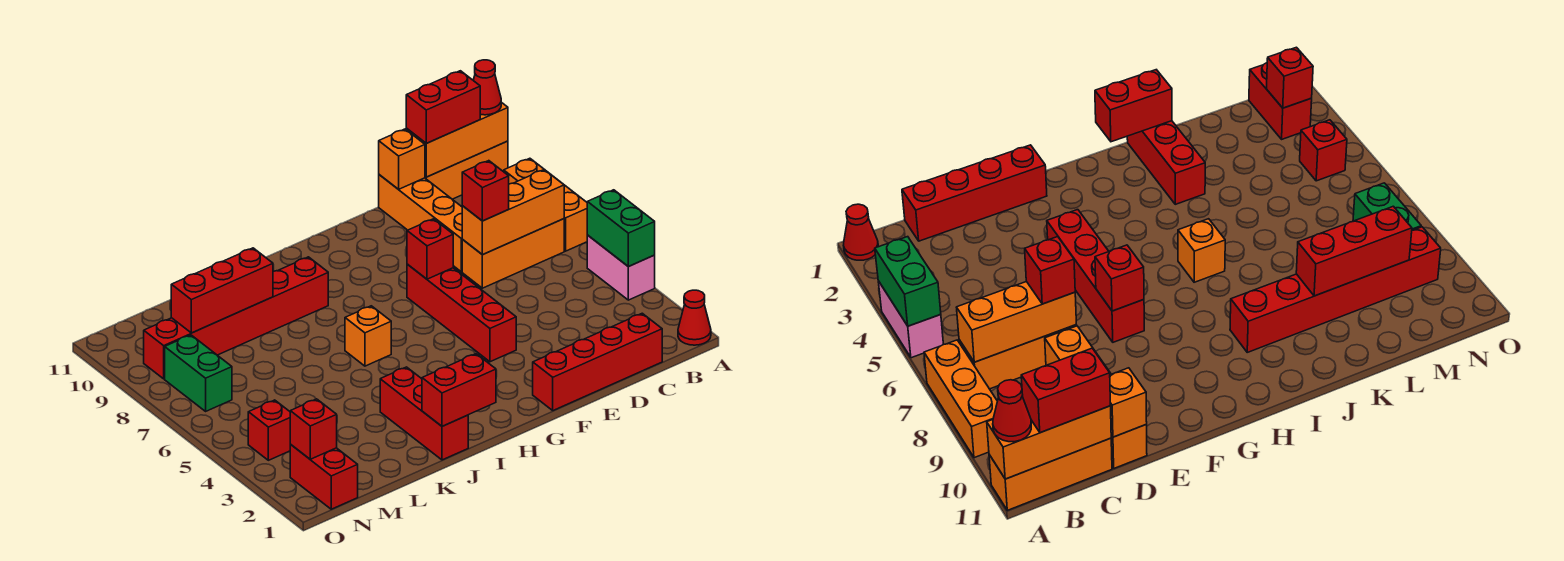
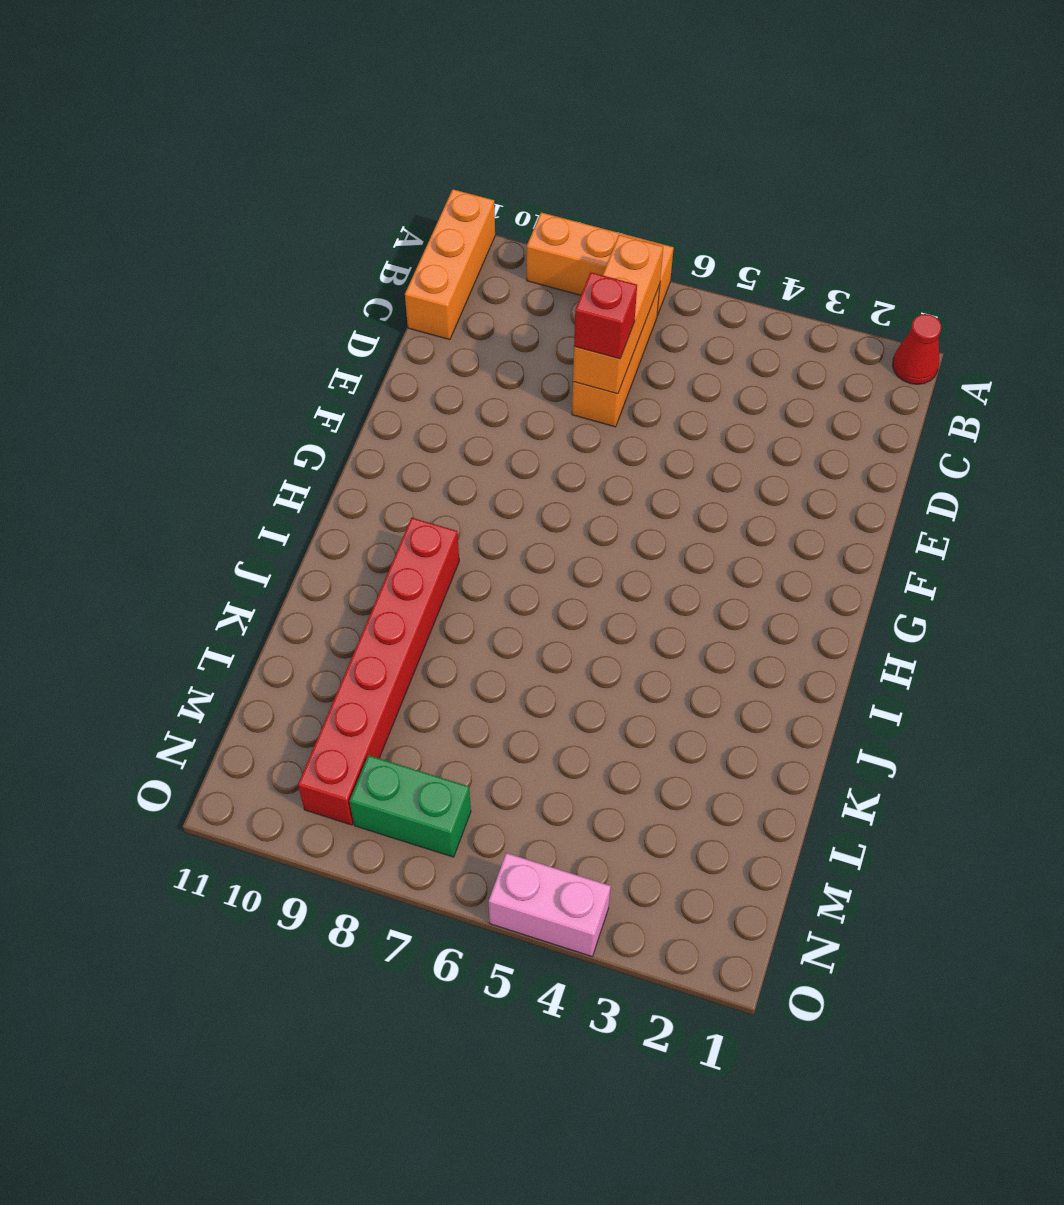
pink brick O4:O5 level 1 -> pink brick A4:A5 level 1
none -> red brick C1:F1 level 1
none -> orange brick D8:D11 level 1
none -> red brick F4:F7 level 1

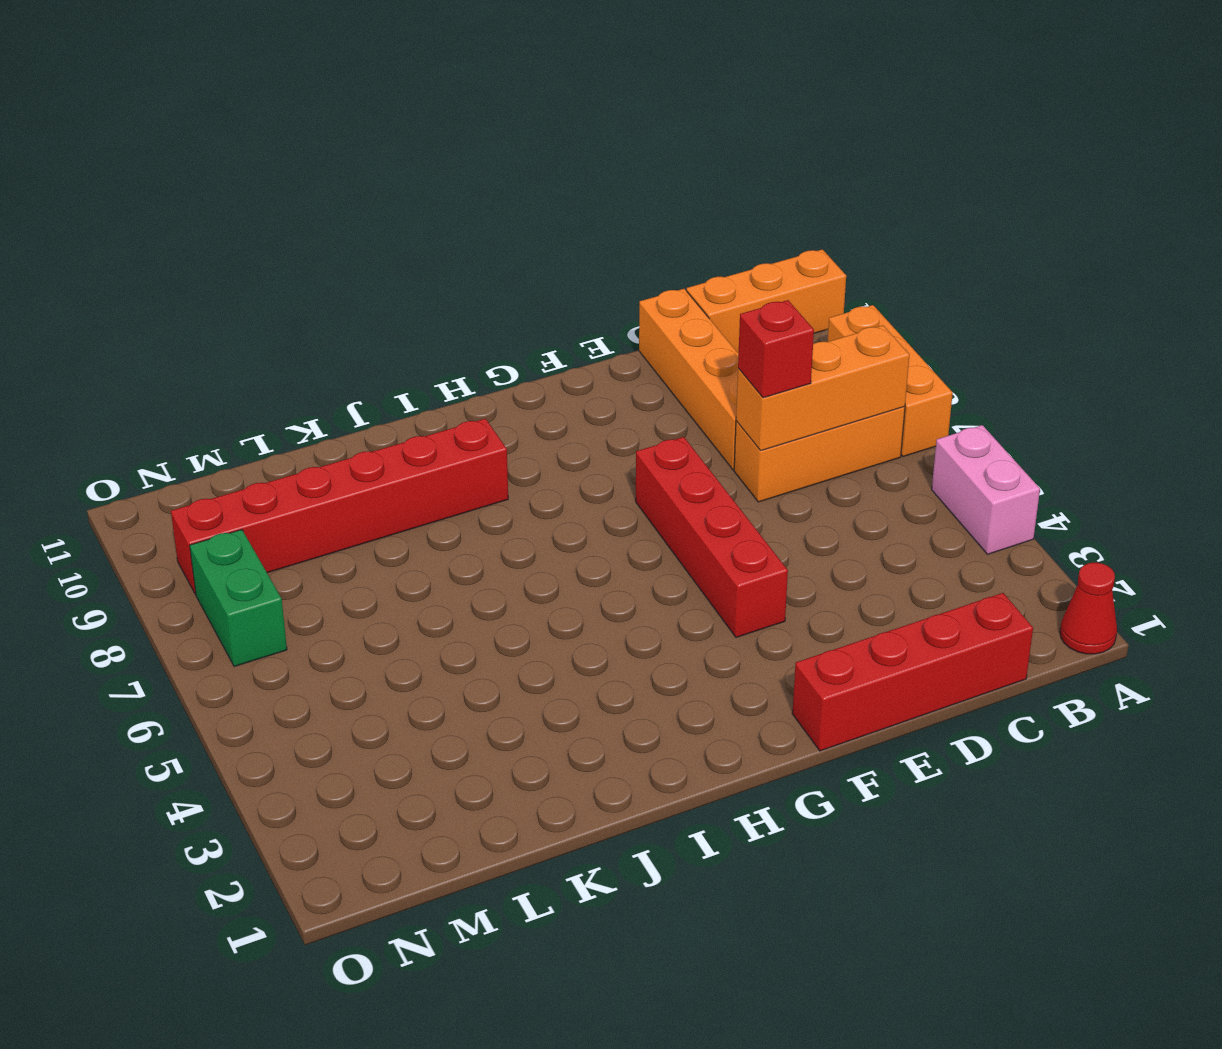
none -> orange brick I6 level 1
none -> red brick J1:J3 level 1
none -> red brick N1:N2 level 1

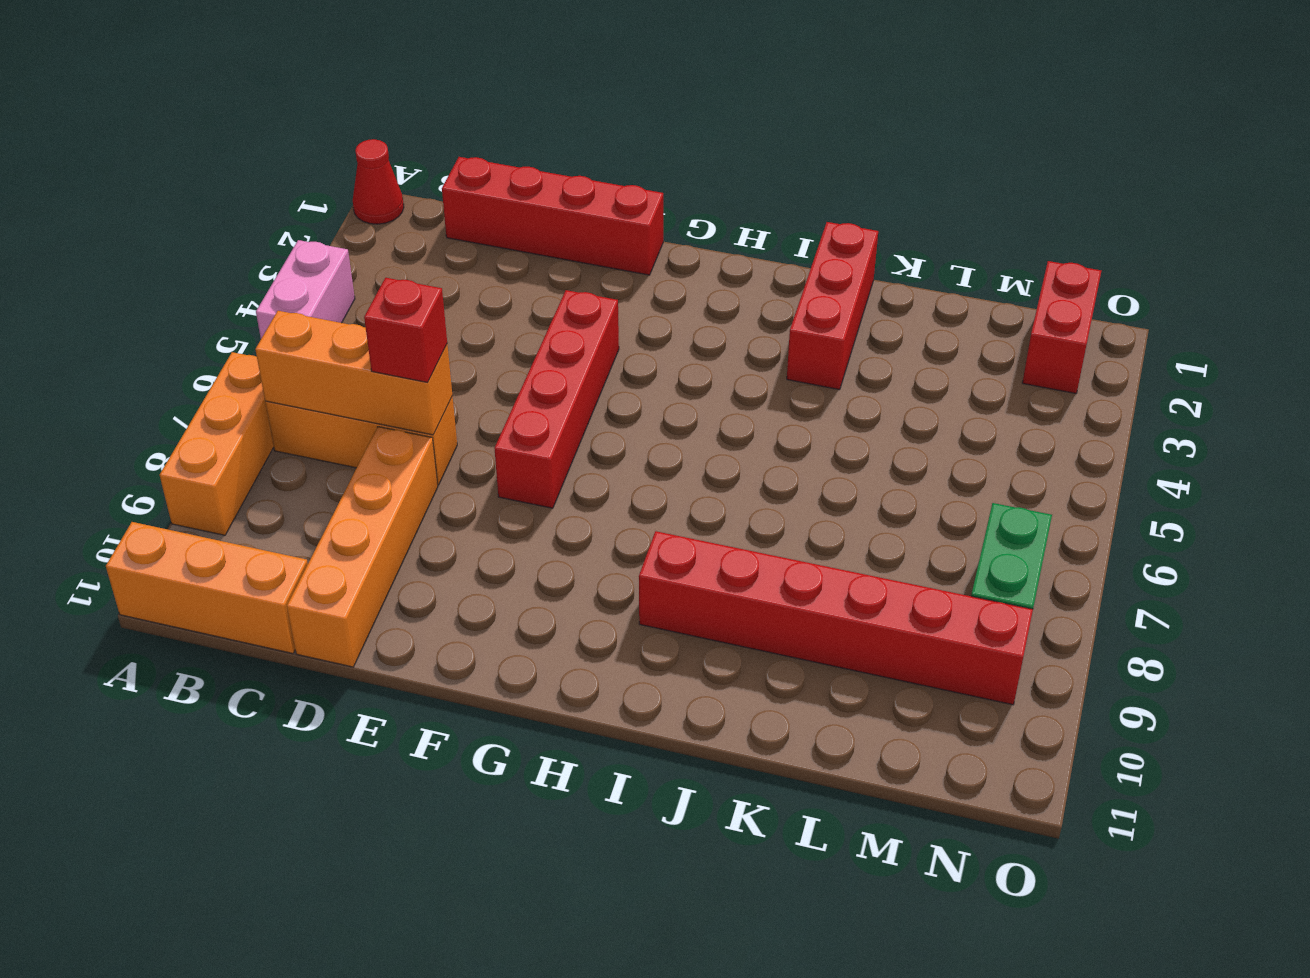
none -> orange brick I6 level 1
none -> red brick N4 level 1
none -> green brick A4:A5 level 2

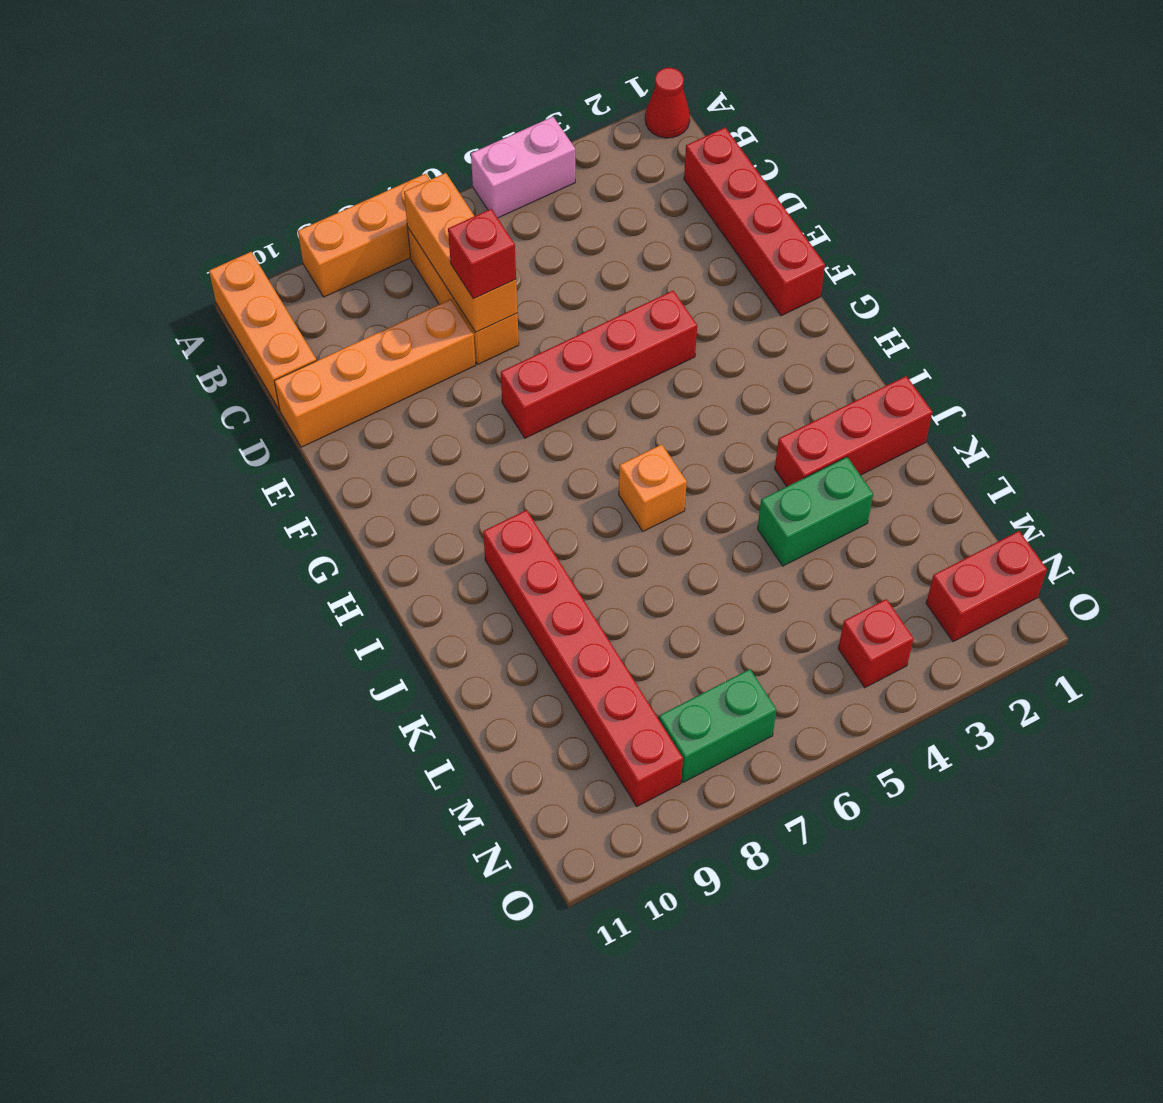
green brick K3:K4 level 1 -> green brick A4:A5 level 2
none -> orange brick A11:C11 level 2
none -> orange brick D11 level 2
none -> red brick F7 level 2

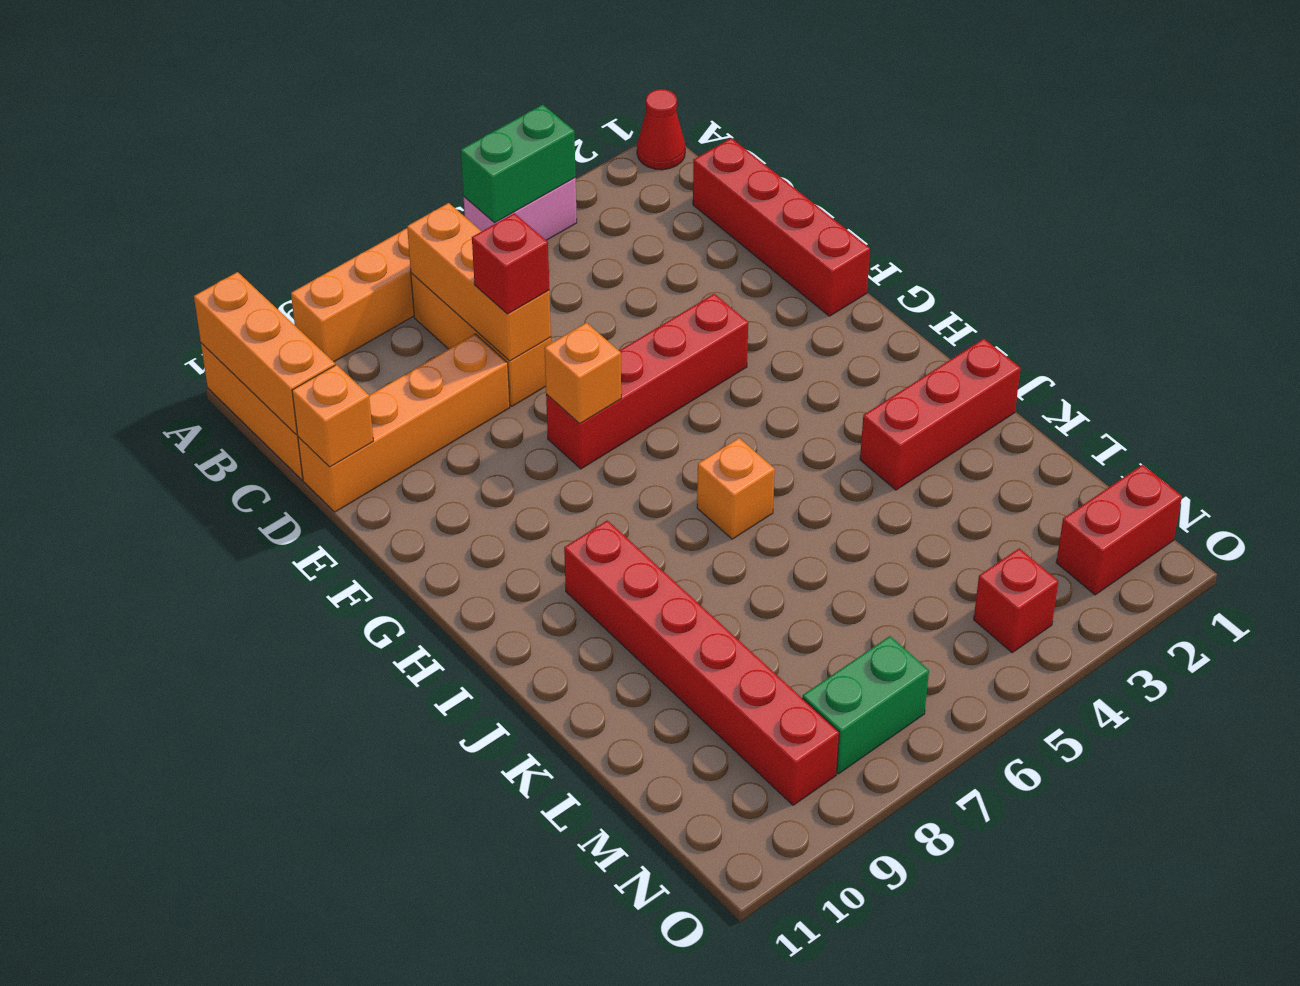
orange brick F7 level 2 -> red brick F7 level 2
none -> red brick I1:J1 level 2
none -> red brick K9:M9 level 2
none -> red brick N2 level 2

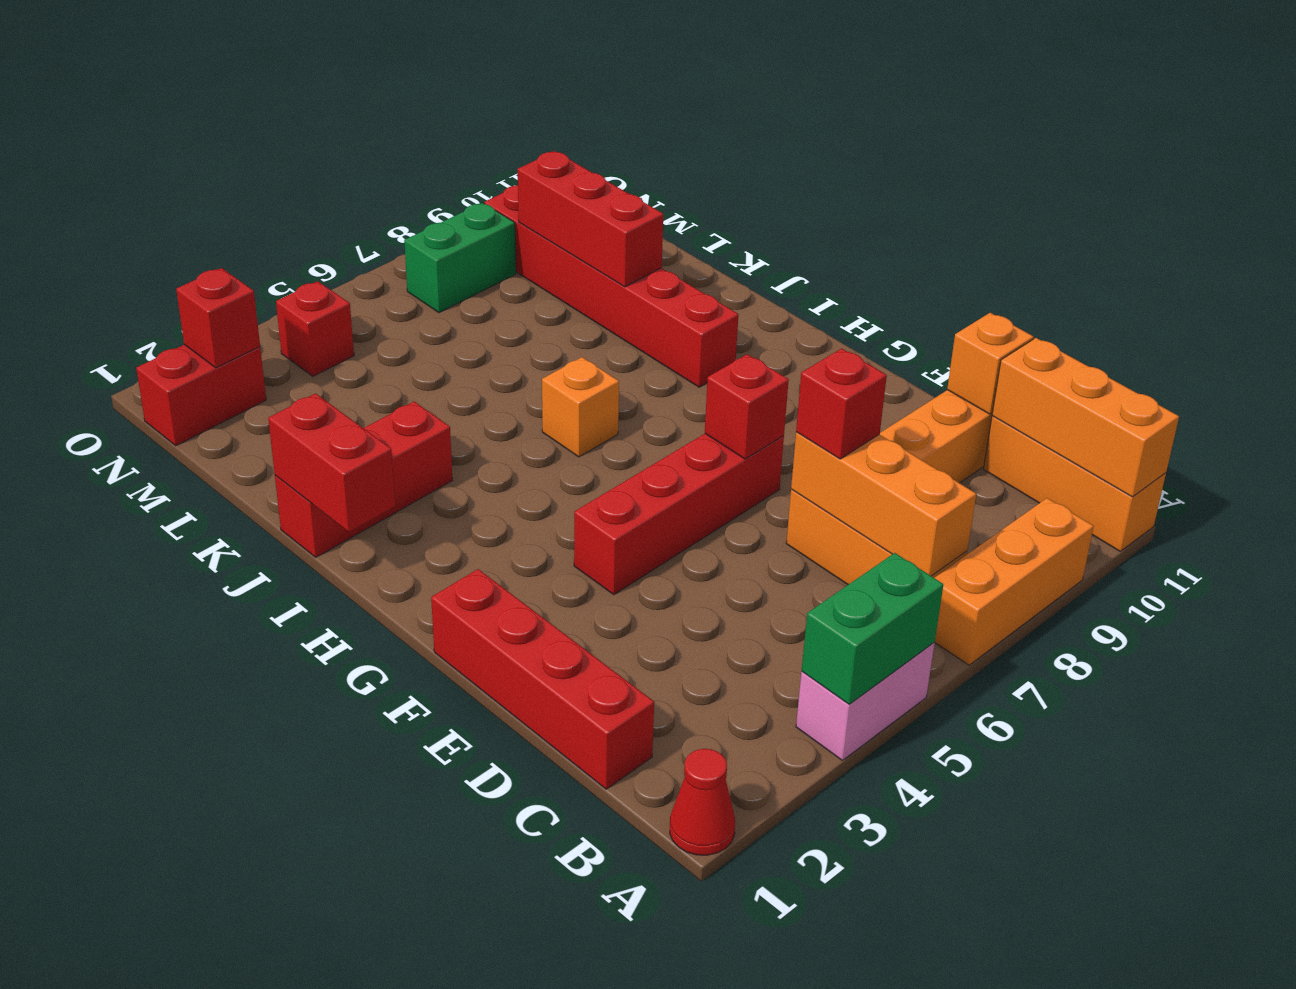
none -> red cone A11 level 3
none -> red brick B11:C11 level 3

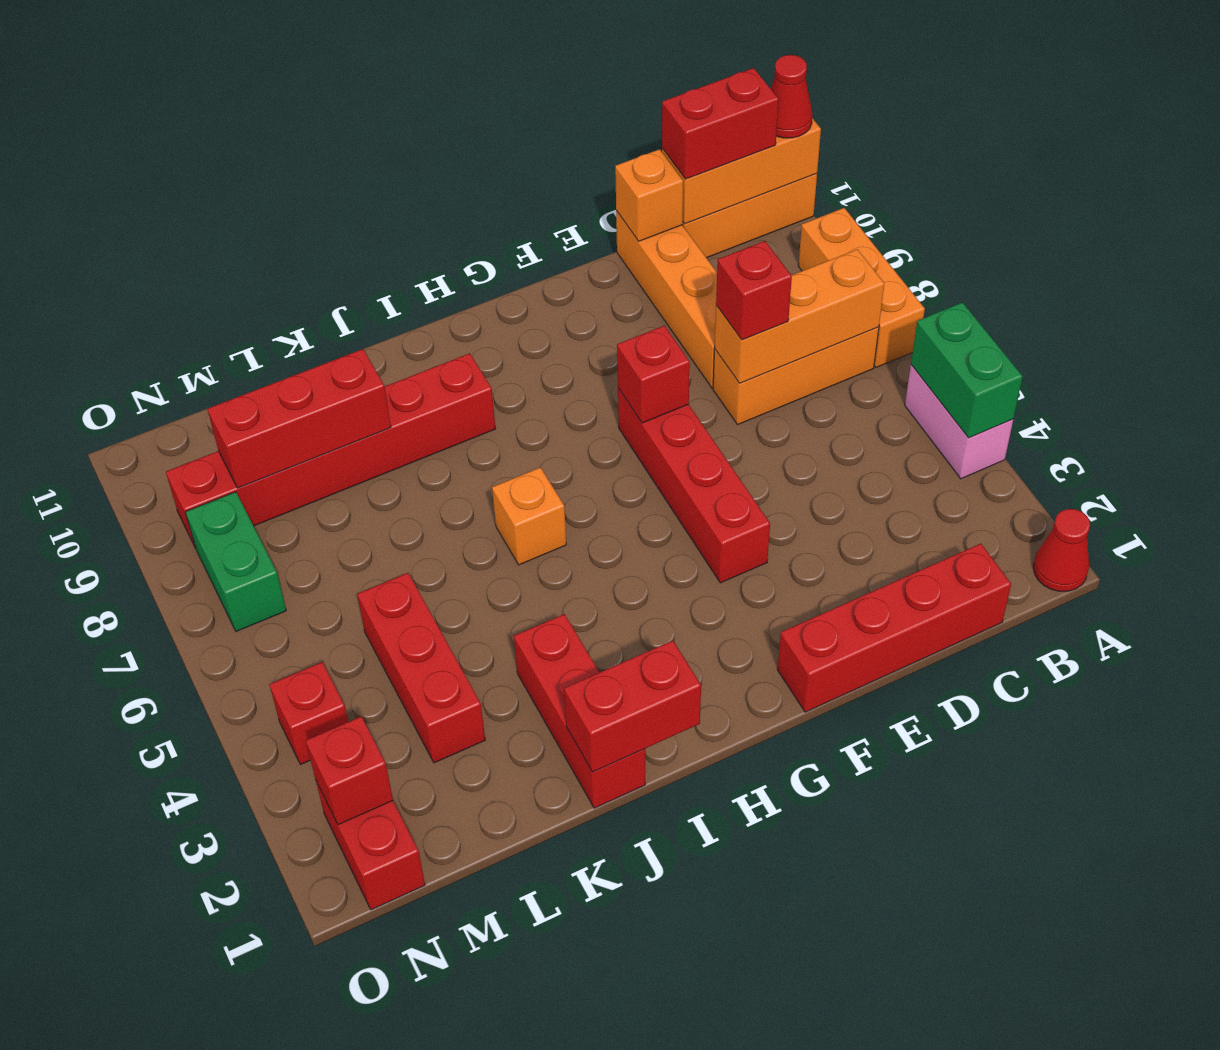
red brick L3:L5 level 1 -> none

